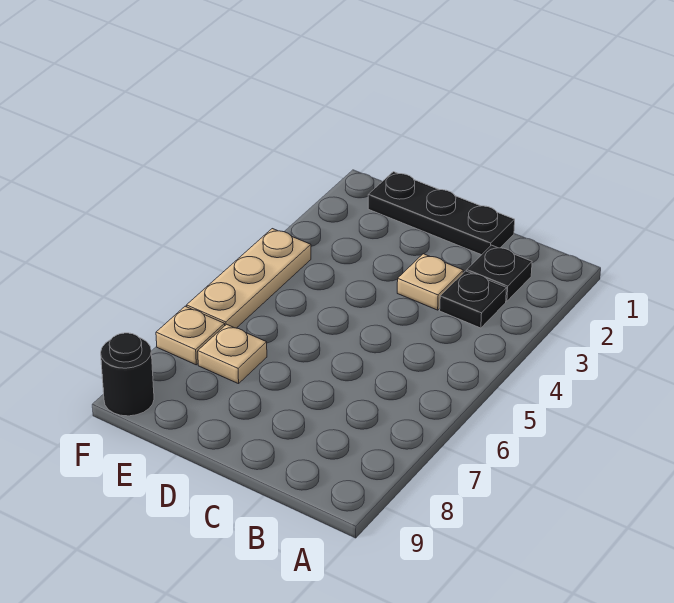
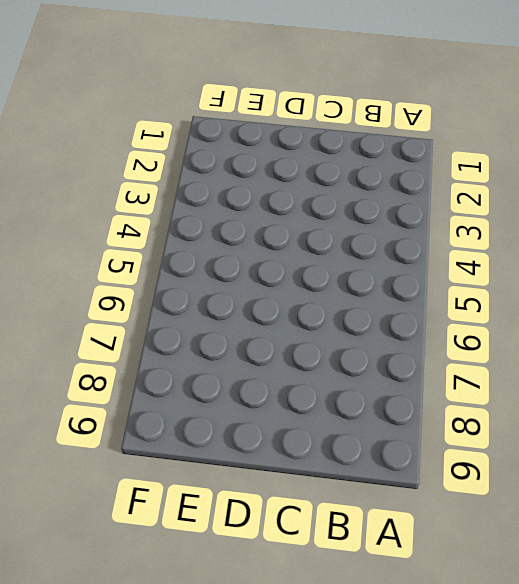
none -> black plate B2 level 1
none -> black plate B3 level 1

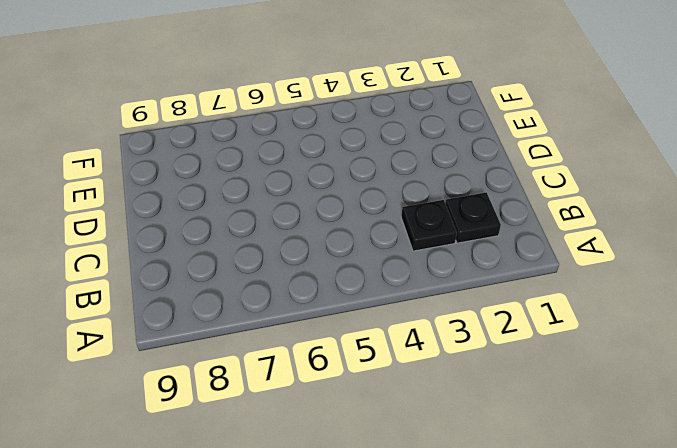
none -> black plate C1:E1 level 1
none -> tan plate C3 level 1

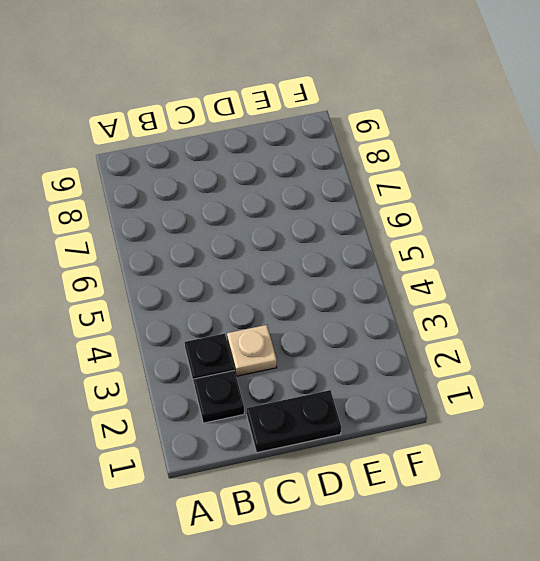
black plate C1:D1 level 1 -> black plate C1:E1 level 1
none -> tan plate E7 level 1
none -> tan plate F4:F6 level 1

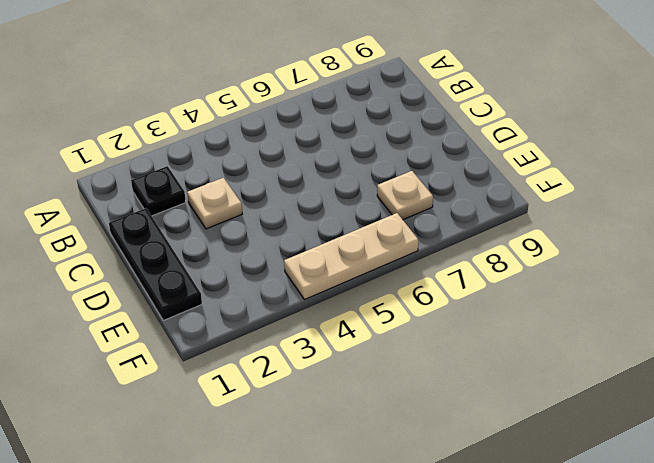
none -> black plate B3 level 1
none -> tan plate F7 level 1

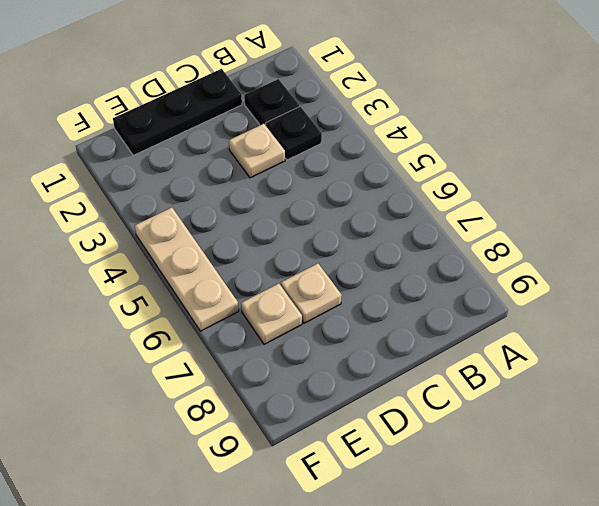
tan plate D7 level 1 -> tan plate F7 level 1
none -> black round brick F9 level 1

